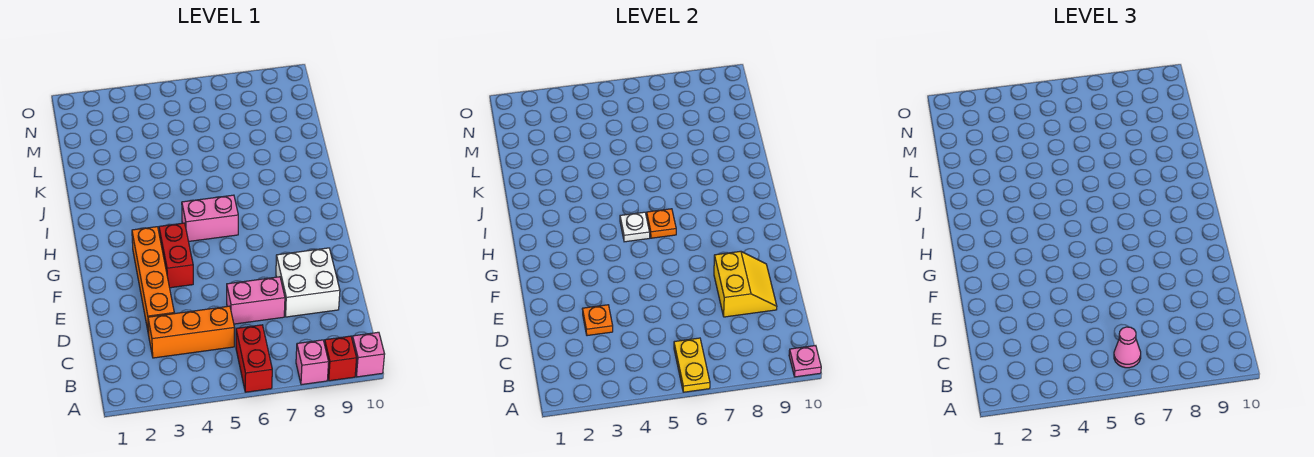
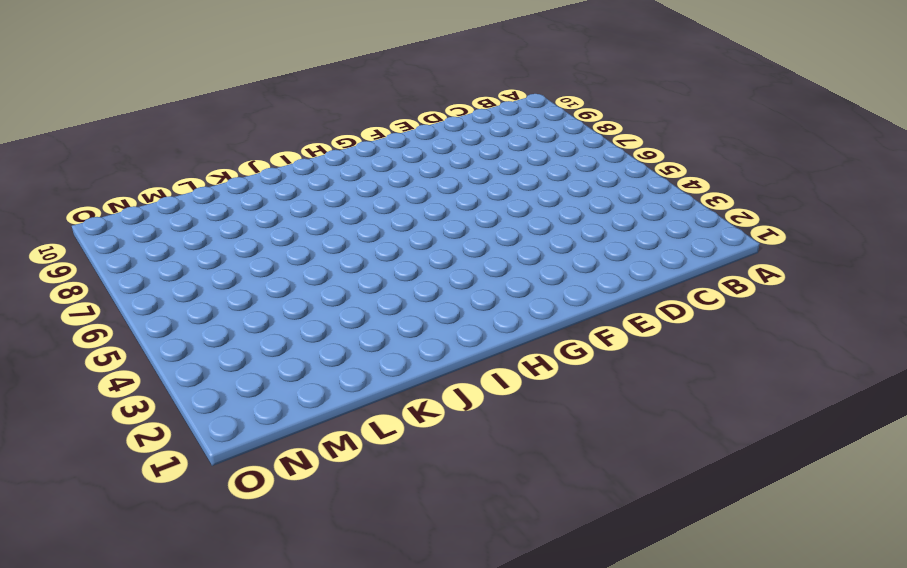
none -> red brick A6:B6 level 1
none -> pink brick A8 level 1
none -> red brick A9 level 1

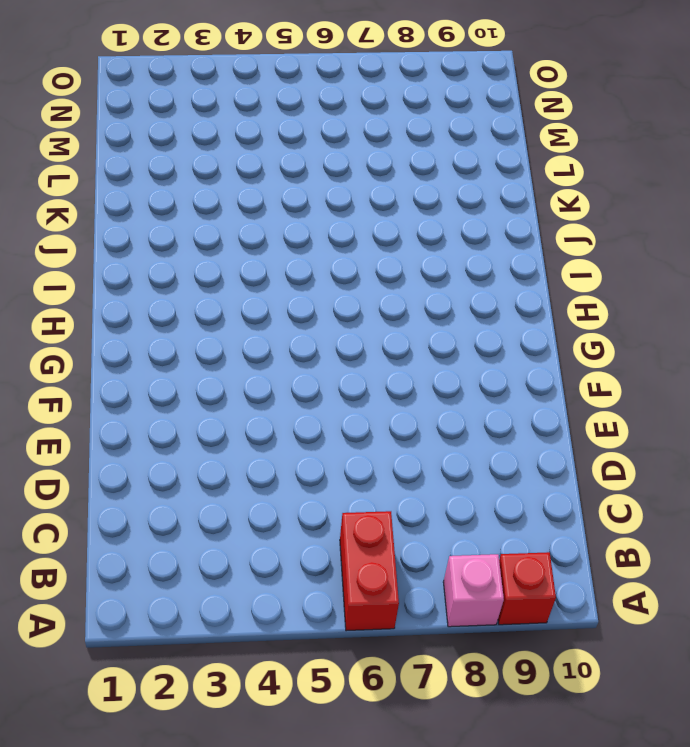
none -> pink brick A10 level 1
none -> orange brick C3:C5 level 1
none -> orange brick D3:G3 level 1

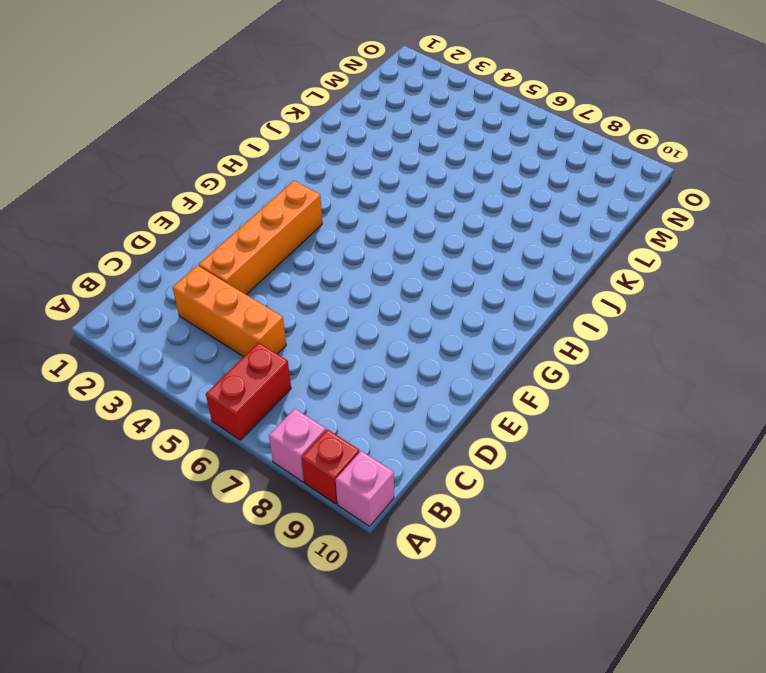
none -> pink brick D6:D7 level 1
none -> white brick D8:E9 level 1
none -> red brick F4:G4 level 1

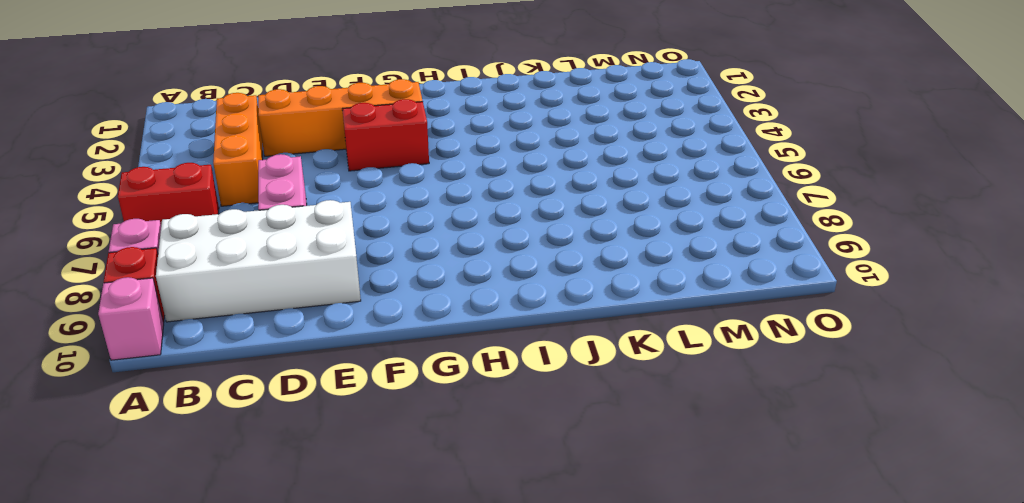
white brick B8:E9 level 1 -> white brick D8:E9 level 1
none -> pink brick H5:H6 level 1
none -> yellow plate A6:B6 level 2
none -> pink plate A10 level 2

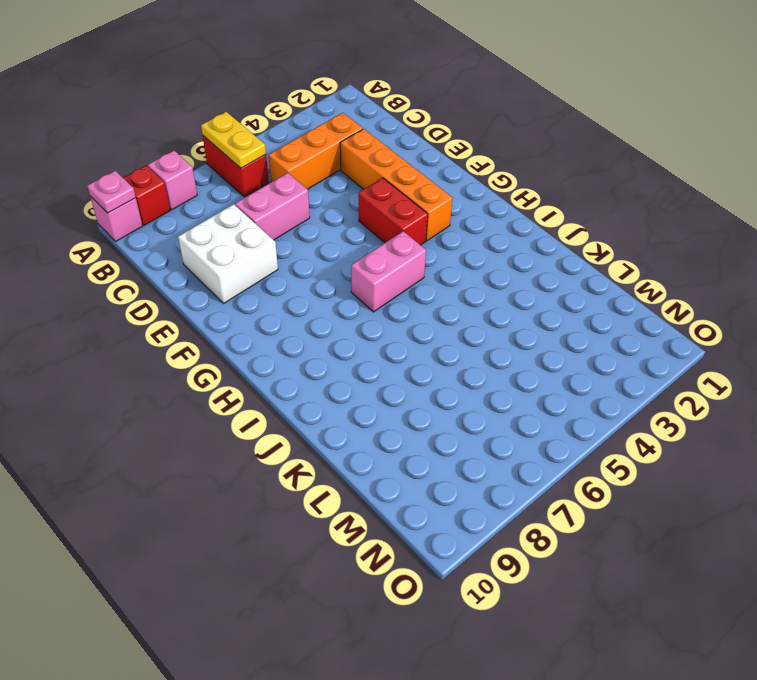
none -> orange plate D3 level 2
none -> yellow slope D8:E9 level 2 top 8
none -> white plate H5 level 2

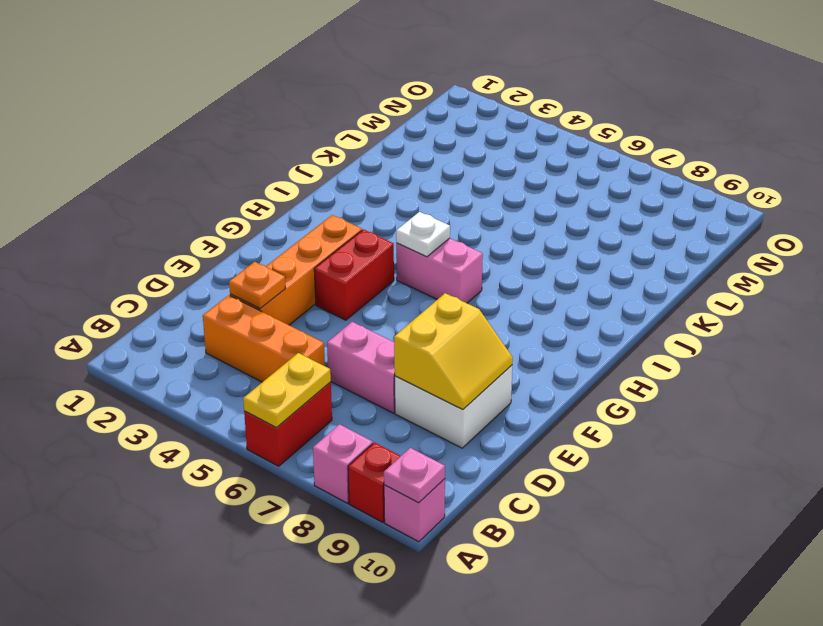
none -> orange plate H6 level 2
none -> pink cone B6 level 3

